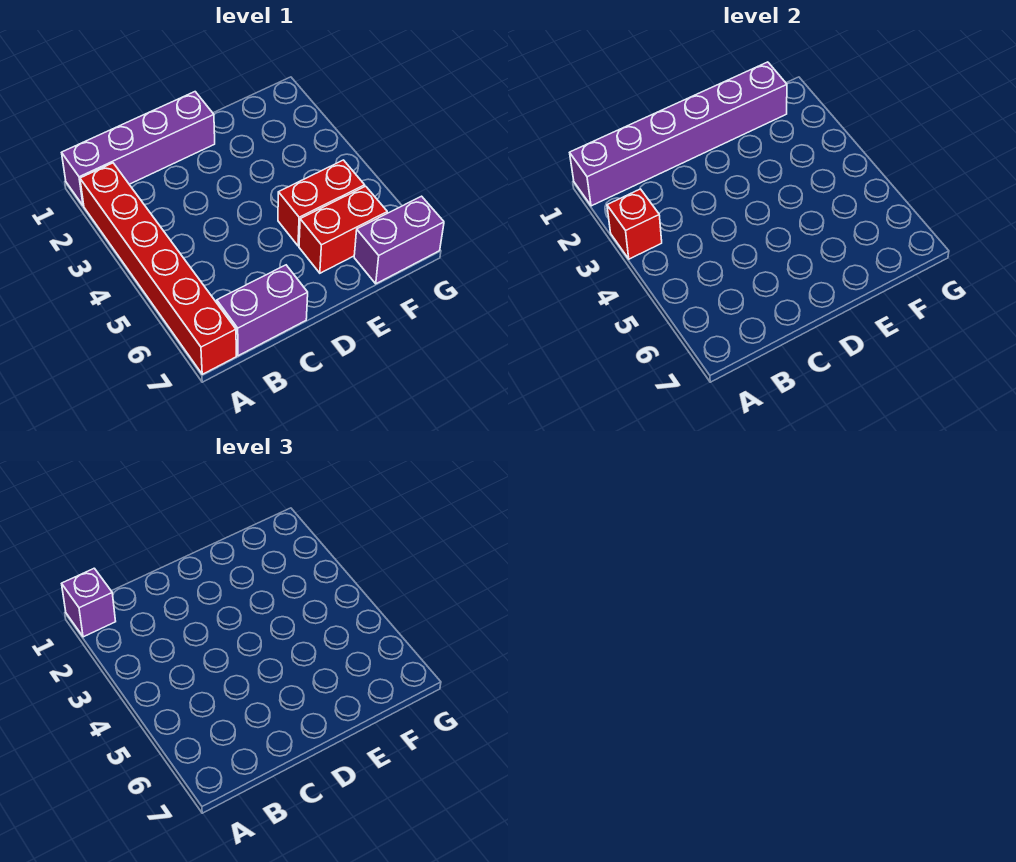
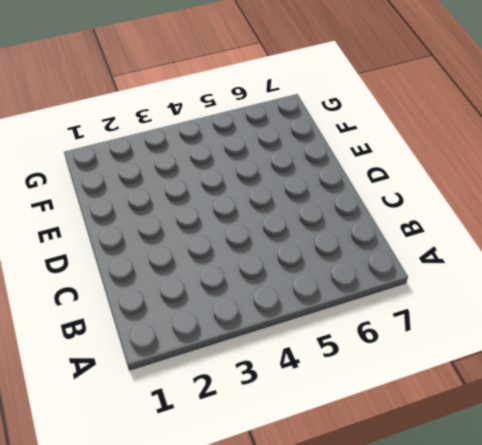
none -> purple brick A1:D1 level 1
none -> red brick A2:A7 level 1

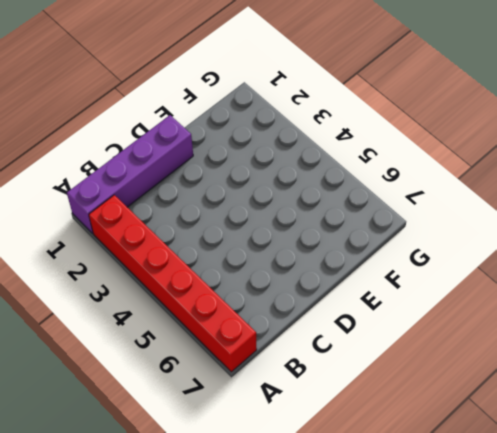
none -> purple brick B7:C7 level 1
none -> red brick E5:F5 level 1

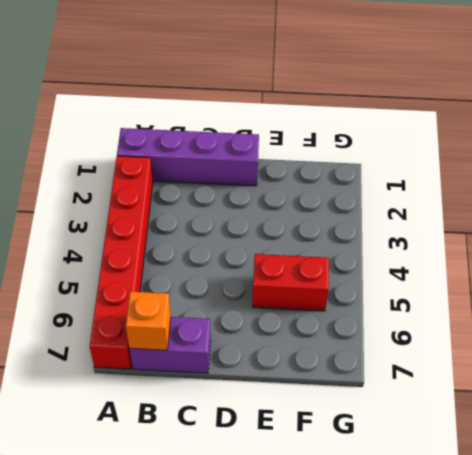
orange brick B7 level 2 -> none
none -> red brick E6:F6 level 1
none -> purple brick F7:G7 level 1

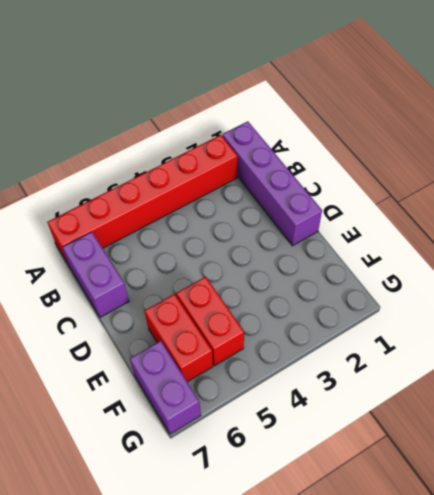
none -> purple brick A1:F1 level 2
none -> red brick A3 level 2

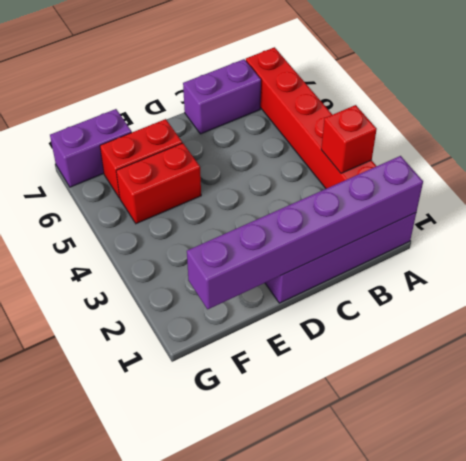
none -> purple brick A1 level 3

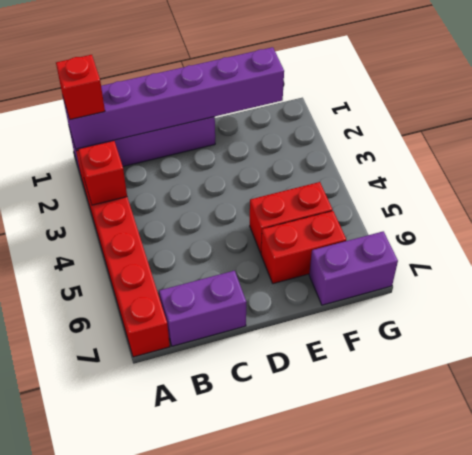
red brick A1 level 3 -> purple brick A1 level 3

